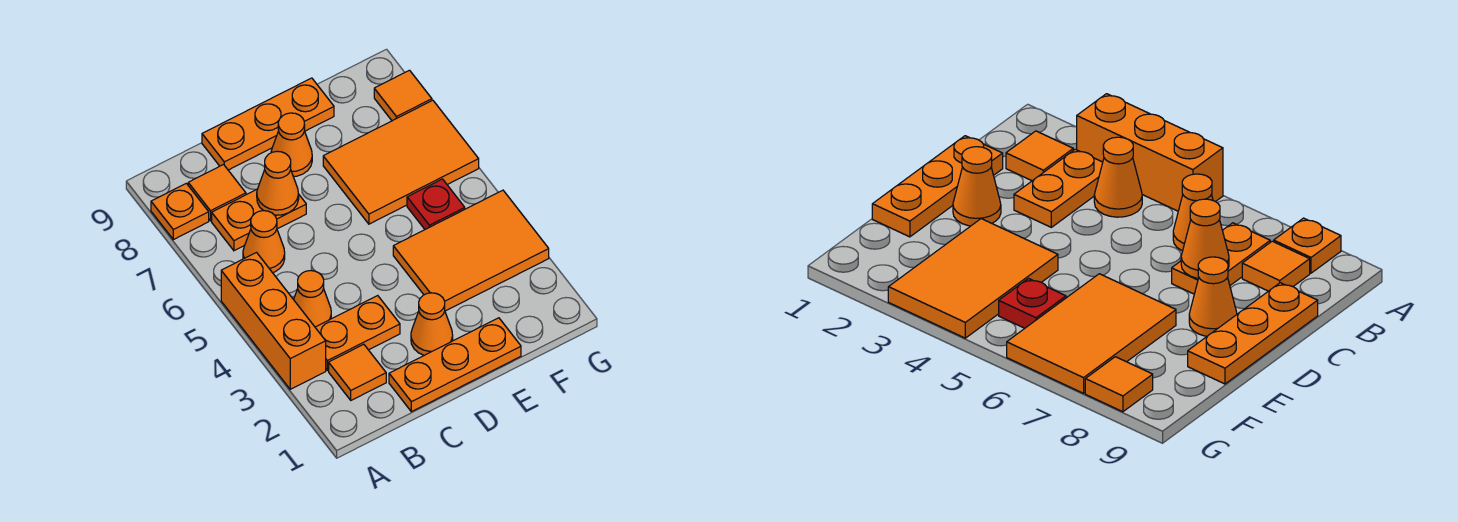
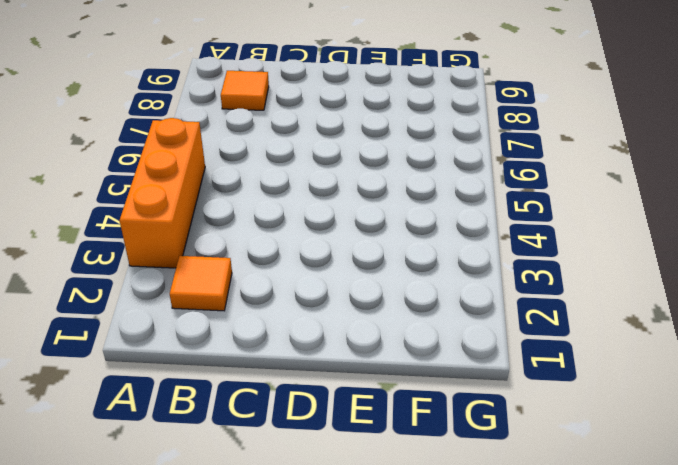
none -> orange plate A8 level 1
none -> orange plate B3:C3 level 1
none -> orange cone B4 level 1

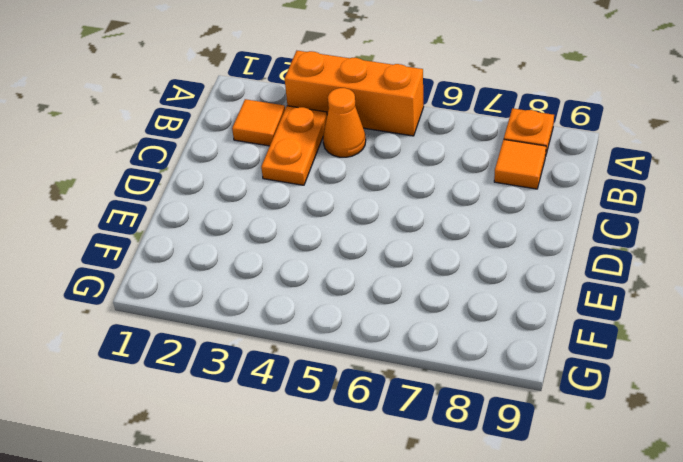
none -> orange cone B6 level 1
none -> orange plate B7:C7 level 1
none -> orange plate C1:E1 level 1

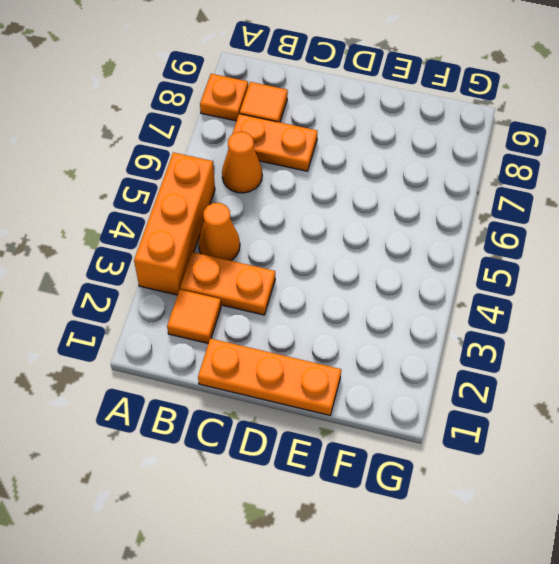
none -> orange plate C9:E9 level 1
none -> orange cone D2 level 1
none -> orange cone D8 level 1

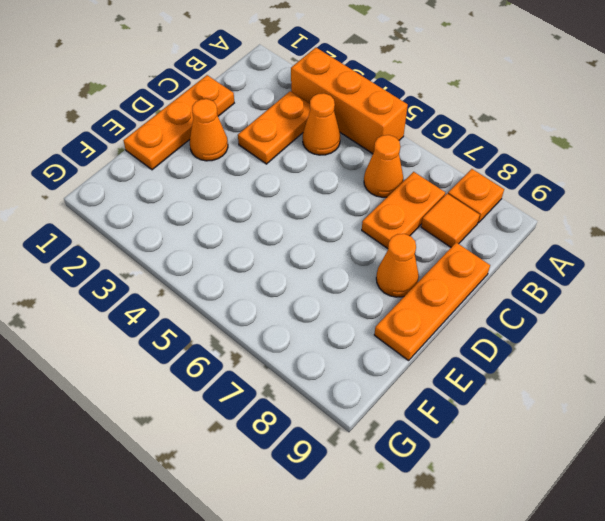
none -> orange tile B2 level 1
none -> orange tile E3:G4 level 1
none -> orange tile E6:G7 level 1

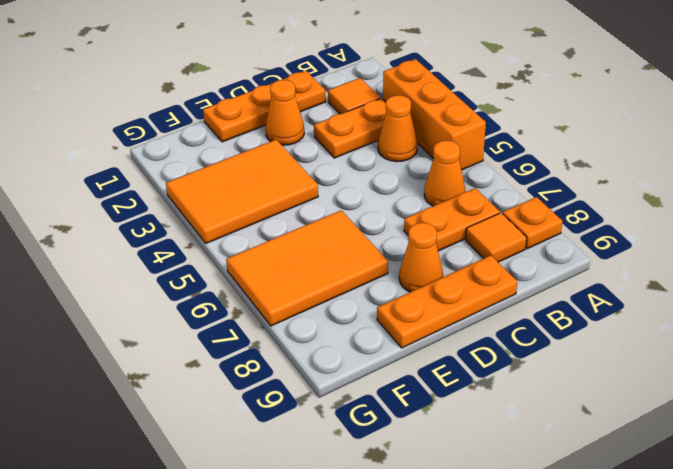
none -> red plate F5 level 1
none -> orange tile G8 level 1
none -> orange cone C7 level 2

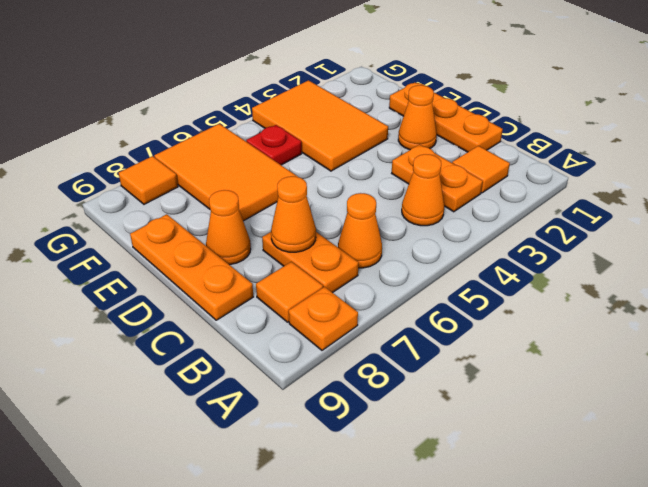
none -> orange brick A3:A5 level 1

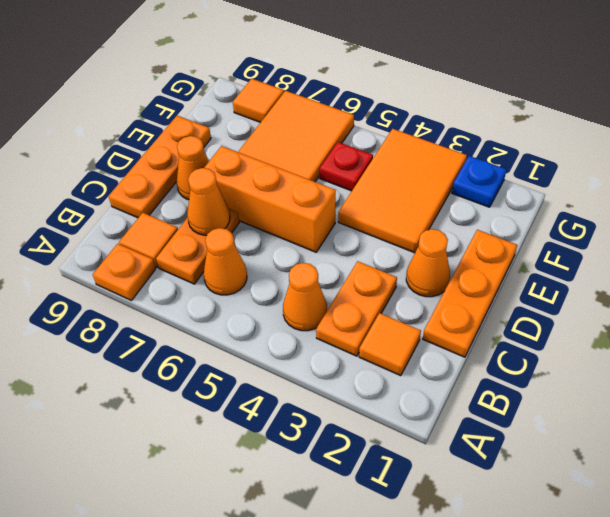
orange brick D5:D7 level 1 -> orange brick A3:A5 level 1
blue plate G2 level 1 -> none

